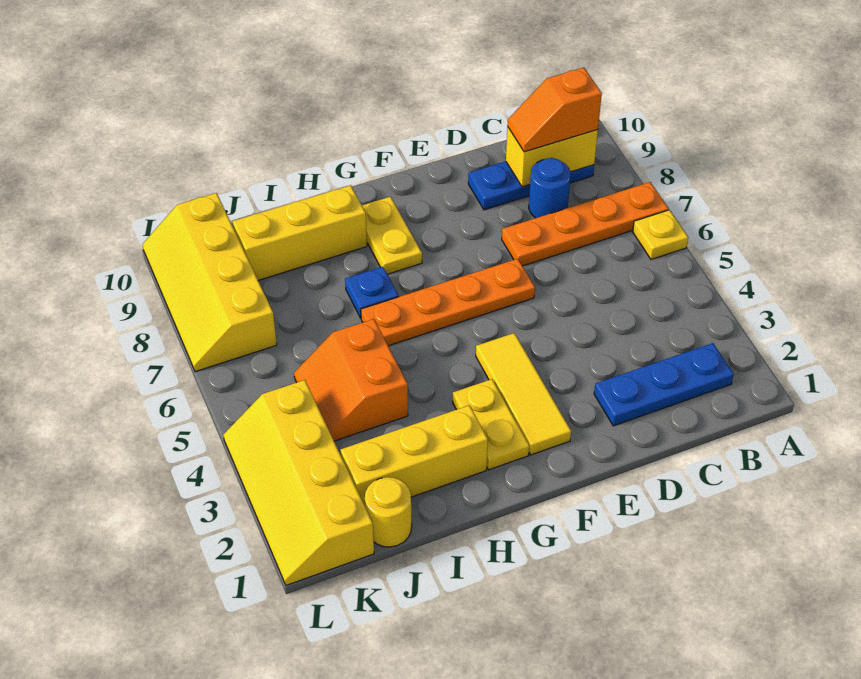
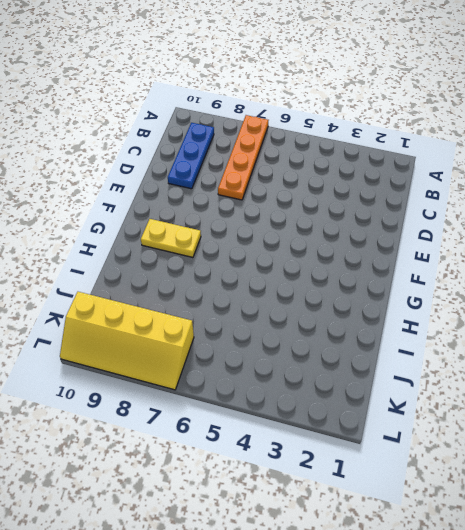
none -> yellow plate A6 level 1
none -> blue plate B2:D2 level 1
none -> blue round brick C8 level 1

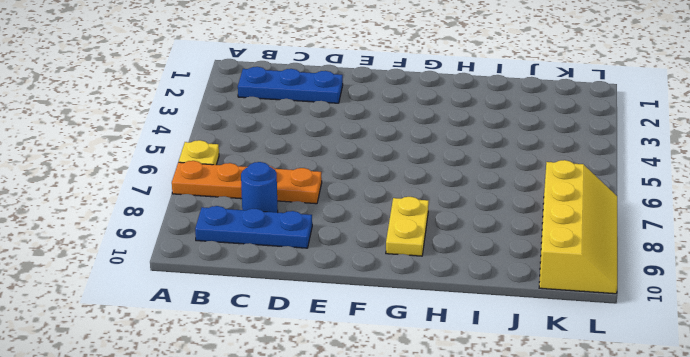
none -> orange plate E6:H6 level 1
none -> yellow tile F2:F4 level 1
none -> yellow plate G2:G3 level 1

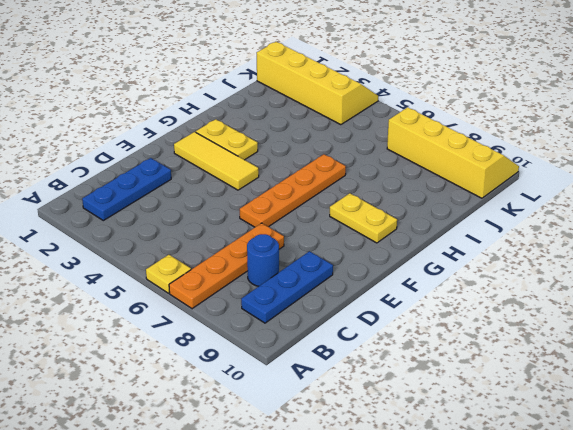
none -> yellow brick H2:J2 level 1
none -> blue plate H7 level 1
none -> yellow brick H9:J9 level 1

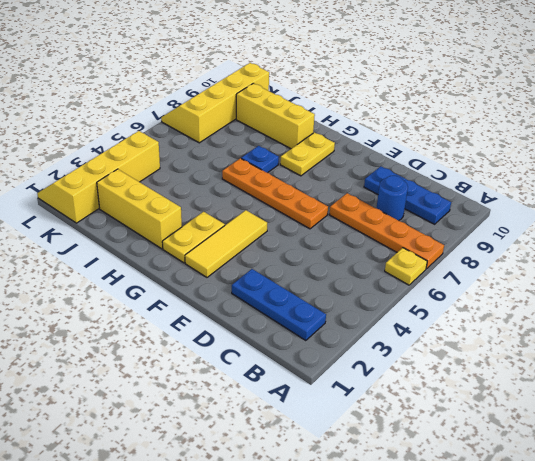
none -> orange slope I4:J5 level 1 top I
none -> yellow round brick J1 level 1
none -> yellow brick B9:C9 level 2

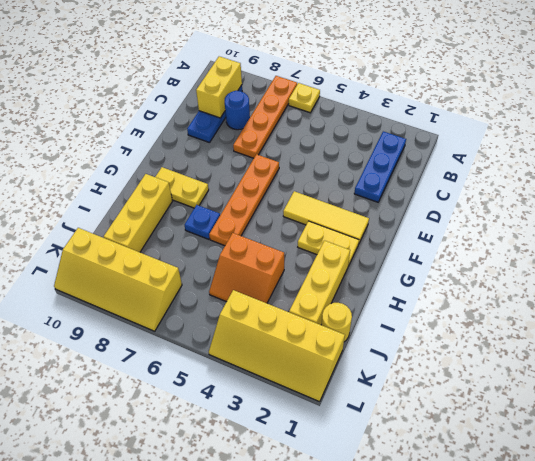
none -> orange slope B9:C9 level 3 top B

